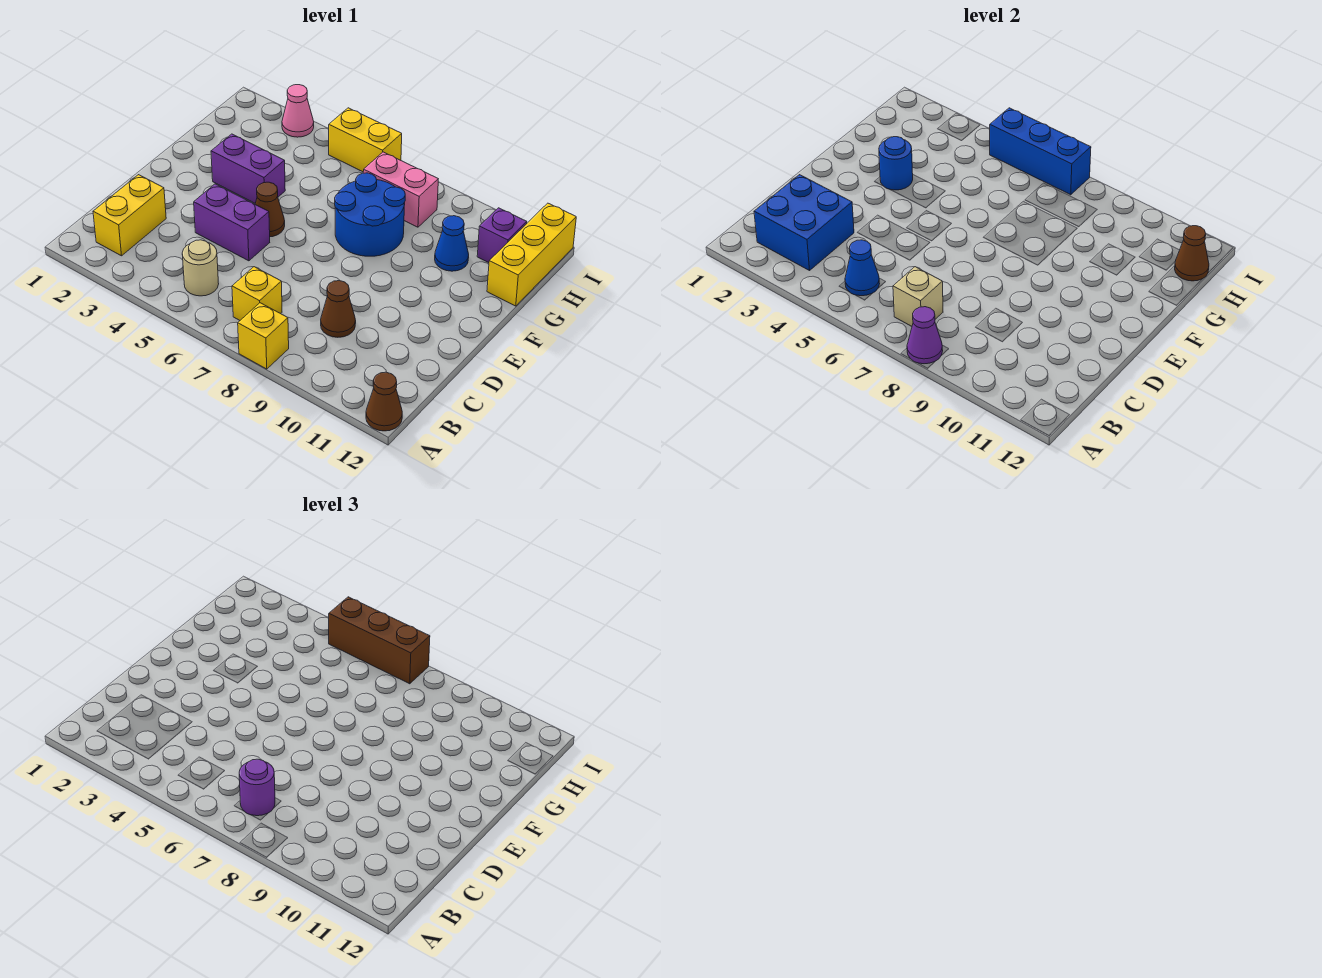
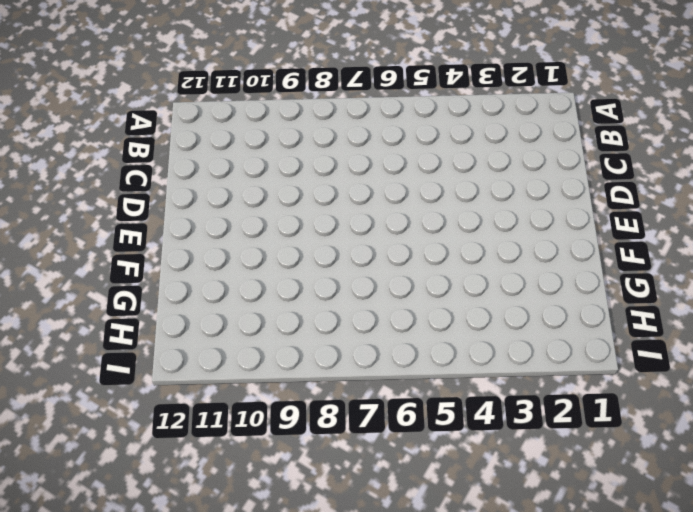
none -> yellow brick A8 level 1
none -> brown cone A12 level 1
none -> yellow brick B2:C2 level 1

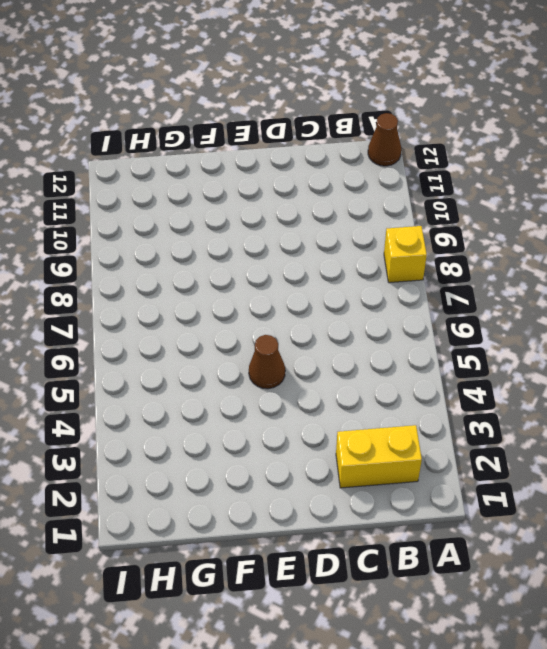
none -> tan round brick B5 level 1
none -> yellow brick B7 level 1
none -> brown cone C9 level 1

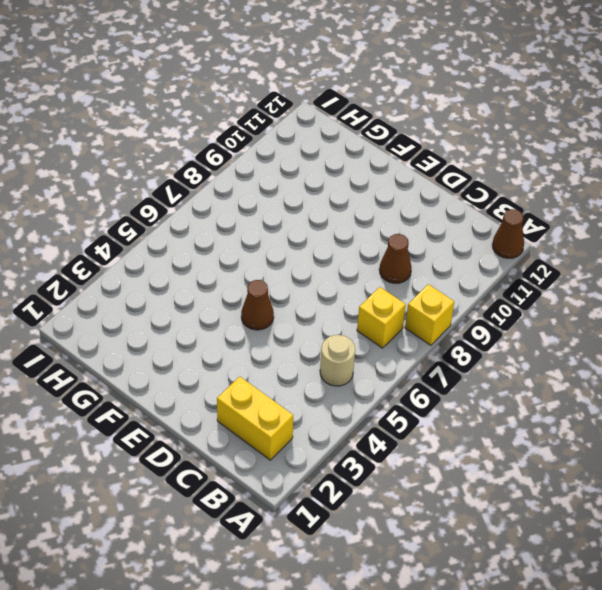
none -> purple brick D4:D5 level 1
none -> purple brick F3:F4 level 1
none -> blue round brick F7:G8 level 1

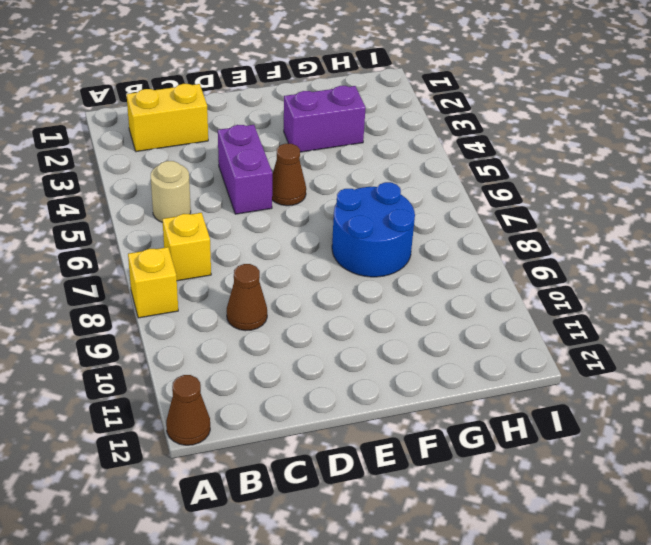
purple brick F3:G3 level 1 -> purple brick F3:F4 level 1
none -> blue cone G10 level 1
none -> yellow brick G12:I12 level 1
none -> pink brick H7:H8 level 1

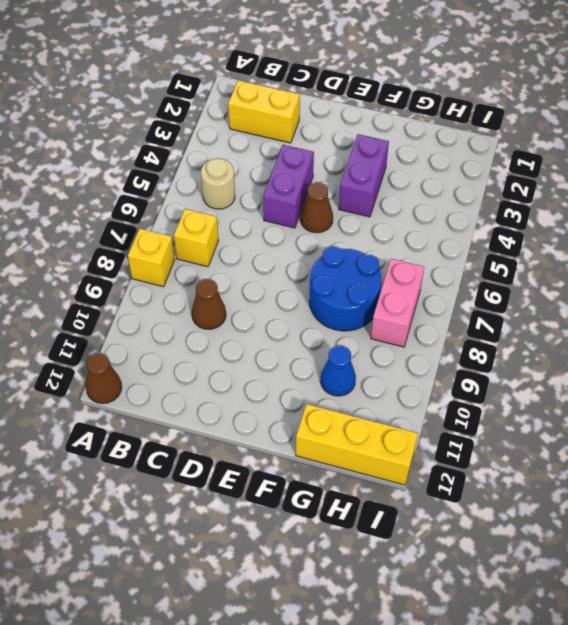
none -> purple brick H11 level 1
none -> pink cone I3 level 1
none -> yellow brick I5:I6 level 1

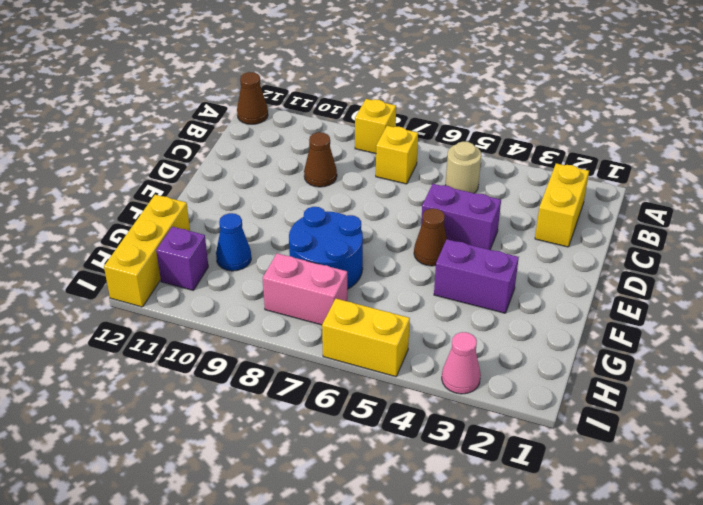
none -> purple cone A8 level 2
none -> blue brick B2:C3 level 2
none -> blue cone B5 level 2

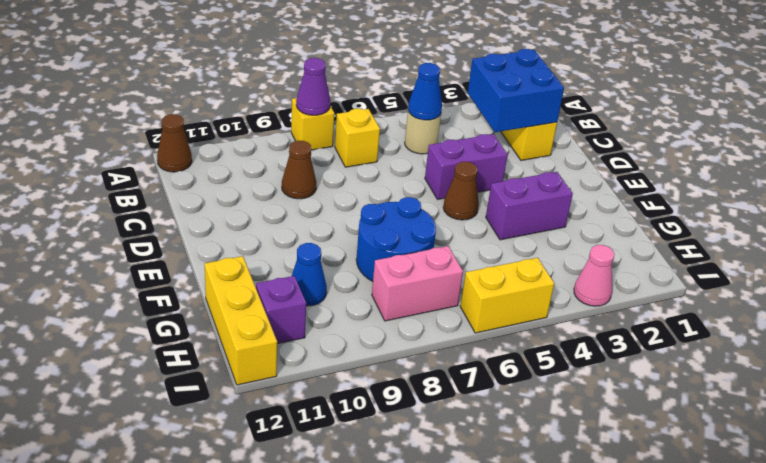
none -> tan brick B7 level 2
none -> blue round brick F3 level 2
none -> brown cone H12 level 2

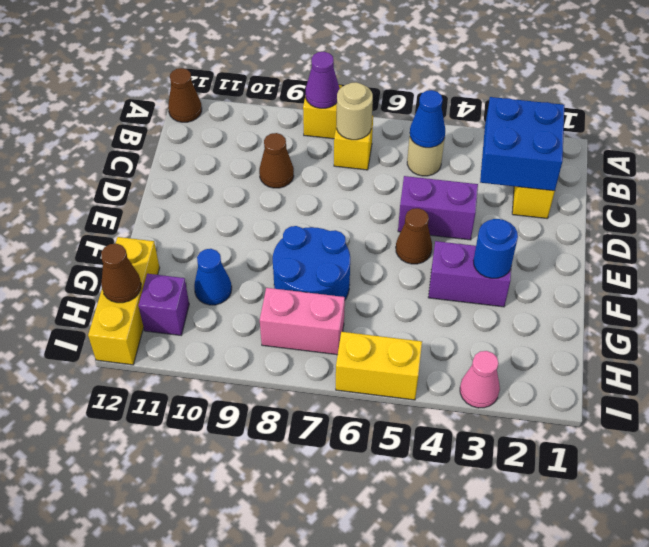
tan round brick B7 level 2 -> tan brick B7 level 2
none -> blue brick I5:I7 level 2
none -> purple round brick B7 level 3
none -> brown brick I5:I7 level 3

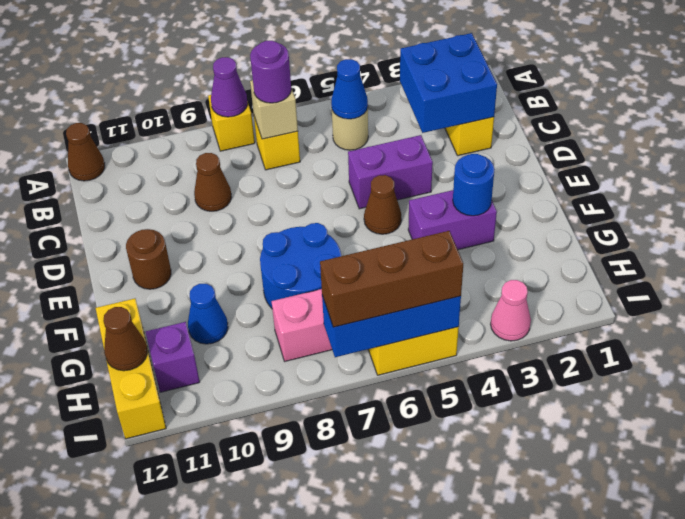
brown round brick E11 level 1 -> none

